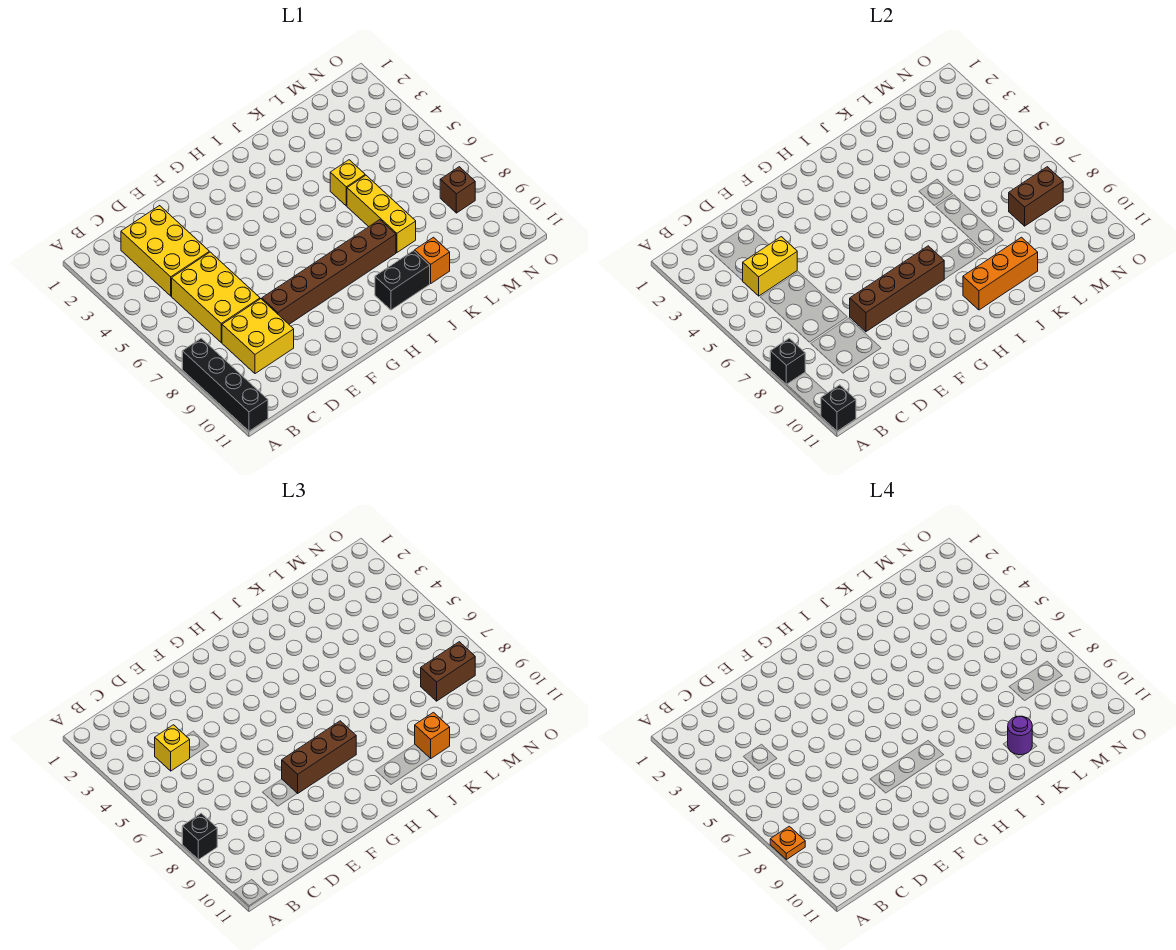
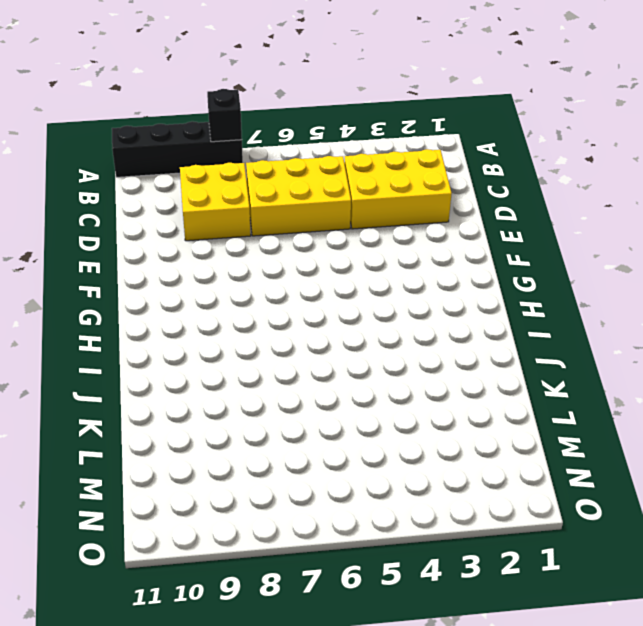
none -> brown brick E8:J8 level 1
none -> black brick I10:J10 level 1
none -> yellow brick K5 level 1

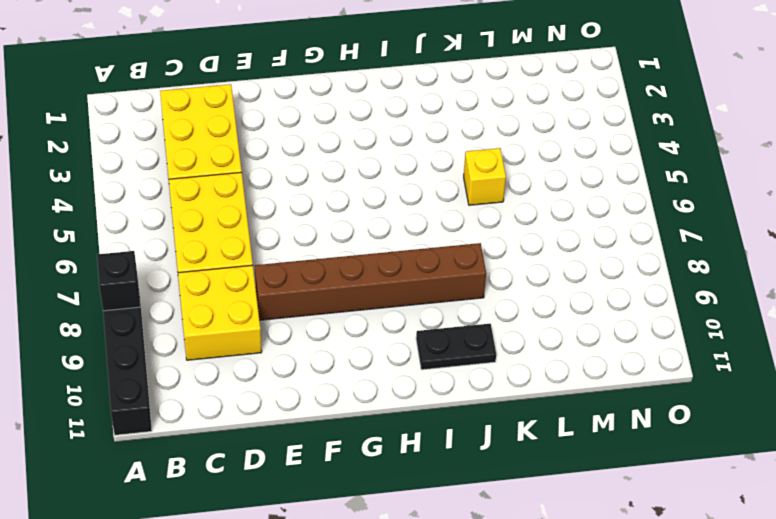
black plate I10:J10 level 1 -> black brick I10:J10 level 1
none -> yellow brick K6:K8 level 1
none -> orange brick K10 level 1
none -> brown brick N8 level 1

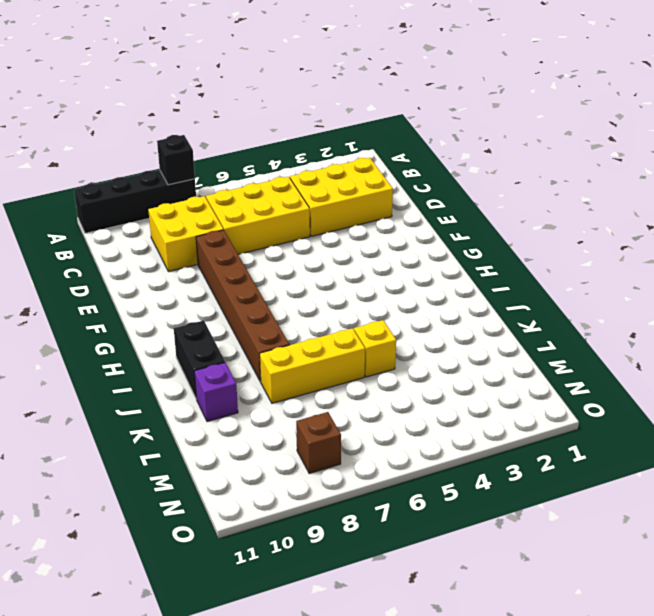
purple brick K10 level 1 -> orange brick K10 level 1
none -> black brick A11 level 2
none -> yellow brick C4:D4 level 2
none -> brown brick E8:H8 level 2

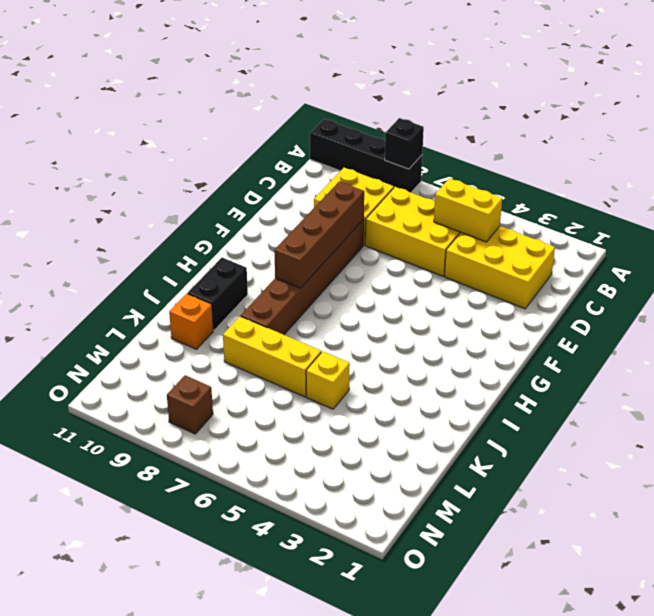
yellow brick C4:C5 level 2 -> yellow brick C4:D4 level 2
none -> black brick A11 level 2
none -> orange brick I10:K10 level 2
none -> brown brick M8:N8 level 2

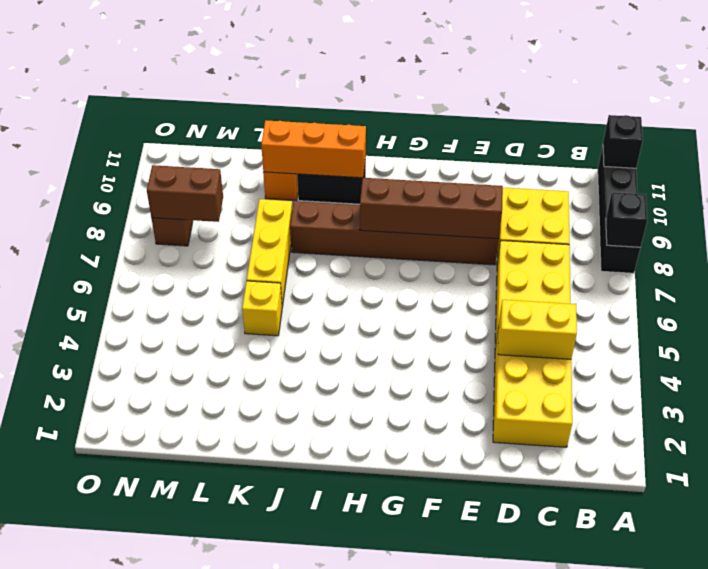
none -> black brick A8 level 3
none -> yellow brick C4 level 3
none -> brown brick F8:H8 level 3

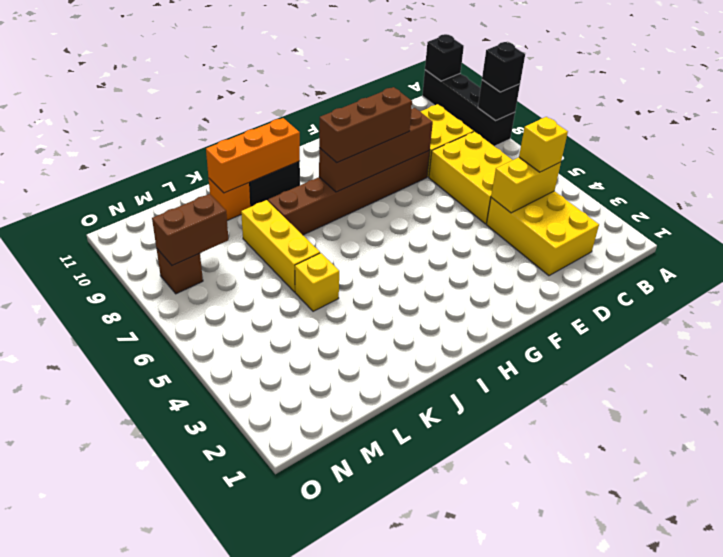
none -> orange brick K10 level 3
none -> brown brick M8:N8 level 3
none -> orange plate A8 level 4

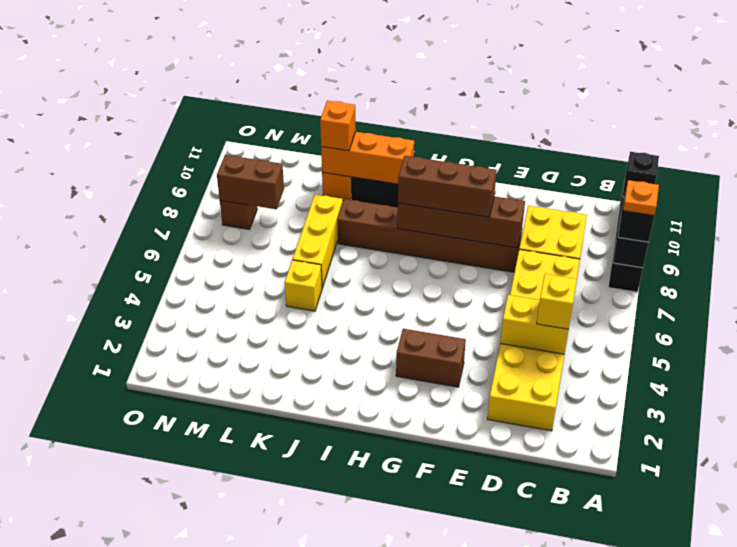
brown brick F3:G3 level 1 -> brown brick M8:N8 level 3
none -> purple round brick K10 level 4

